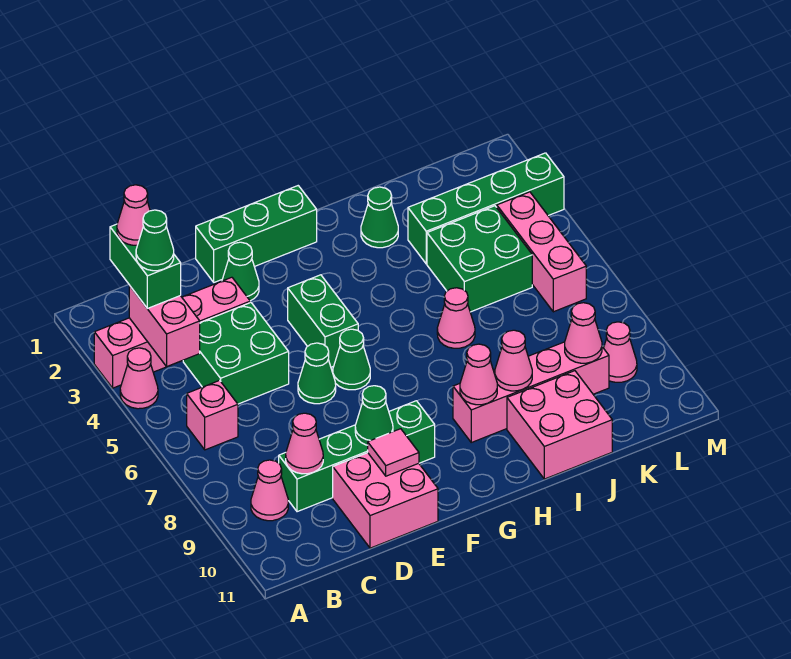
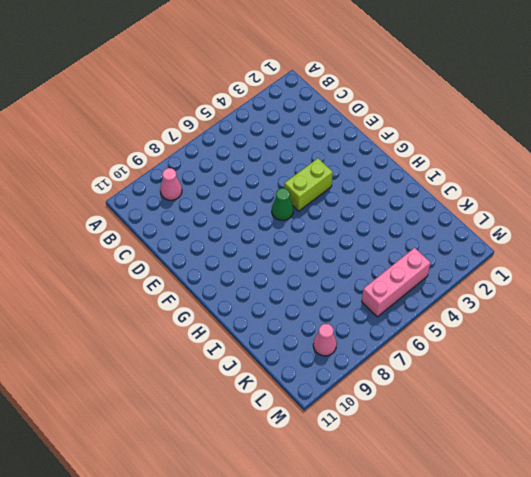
lime brick F4:F5 level 1 -> green brick F4:F5 level 1
none -> pink brick A3:D3 level 1
none -> pink cone A4 level 1
none -> pink brick B6 level 1
none -> green brick C4:D5 level 1

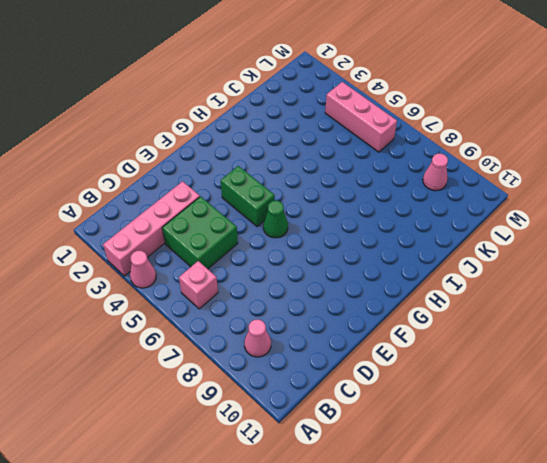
none -> green brick C9:F9 level 1
none -> pink brick D10:E11 level 1
none -> green brick E1:G1 level 1
none -> green cone E2 level 1

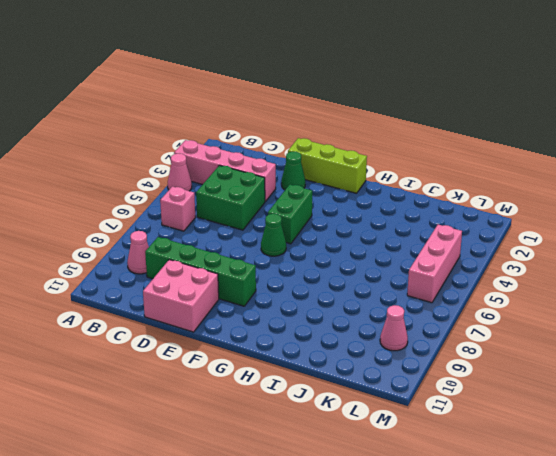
lime brick E1:G1 level 1 -> green brick E1:G1 level 1
none -> green cone E6 level 1
none -> pink brick H9:K9 level 1
none -> green cone I2 level 1
none -> pink cone I6 level 1

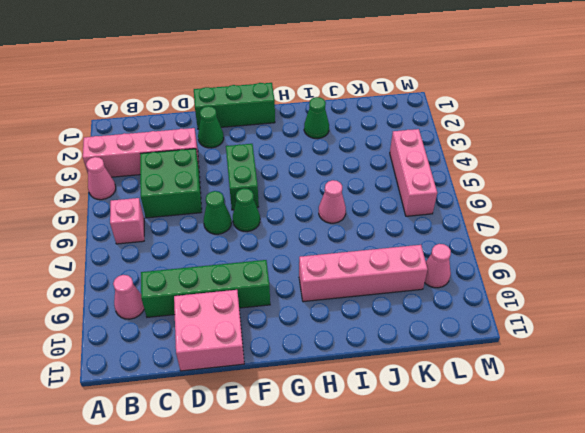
none -> pink brick I10:J11 level 1
none -> green brick J3:M3 level 1
none -> green brick J4:K5 level 1
none -> pink brick B3:B4 level 2

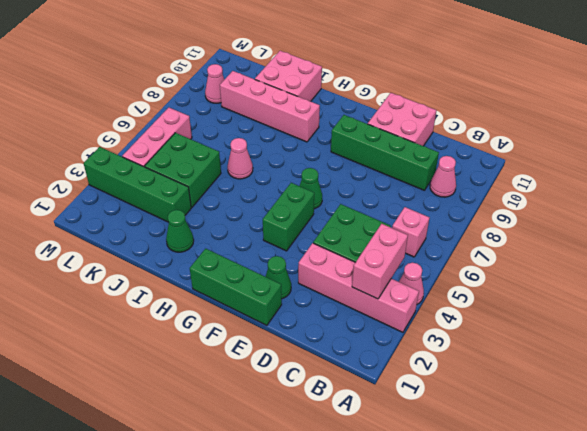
none -> green cone E6 level 1
none -> pink cone C9 level 2
none -> green cone E9 level 2
none -> pink tile E10 level 2

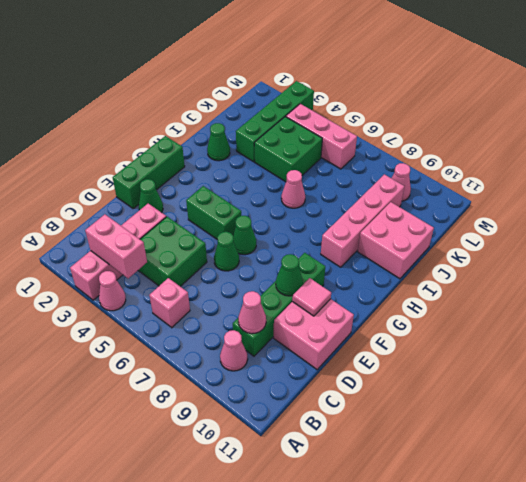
none -> pink cone H9 level 2
none -> pink cone I9 level 2
none -> pink cone K9 level 2
none -> green brick B2:B3 level 3

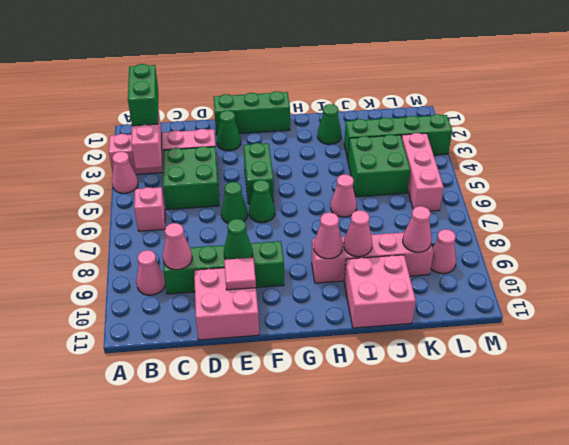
none -> pink cone B2 level 4
none -> green cone B3 level 4

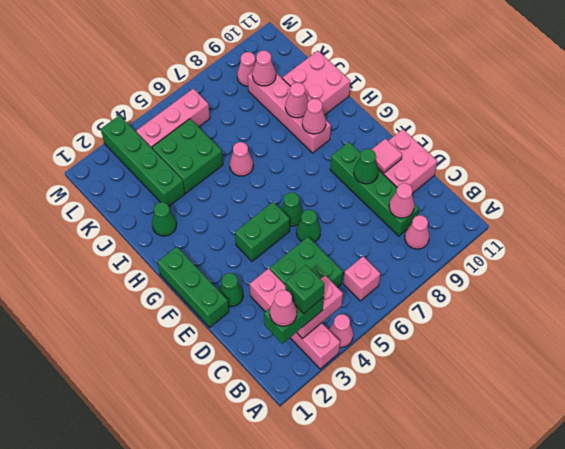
green brick B3 level 4 -> green cone B3 level 4

